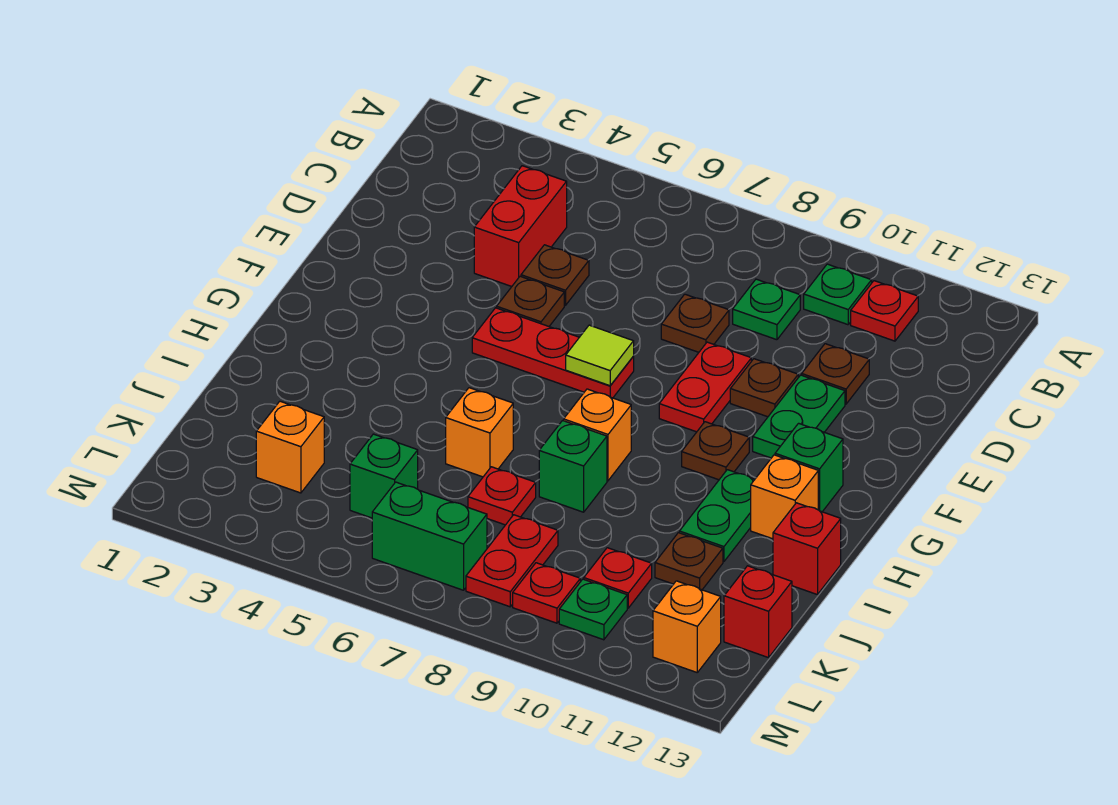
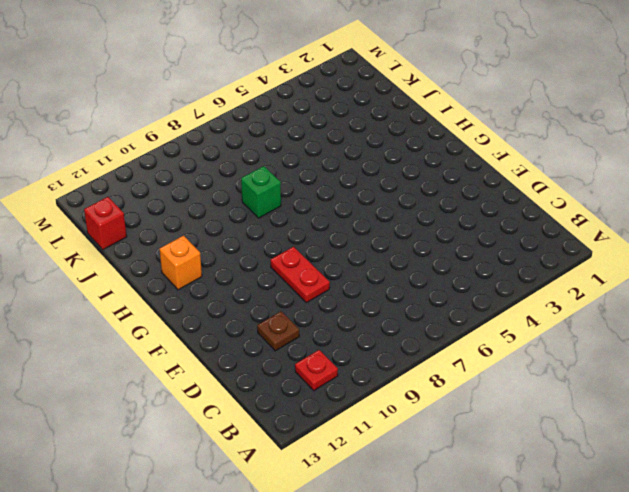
none -> green plate B10 level 1
none -> red brick C4:D4 level 1
none -> green plate C9 level 1
none -> brown plate D5 level 1

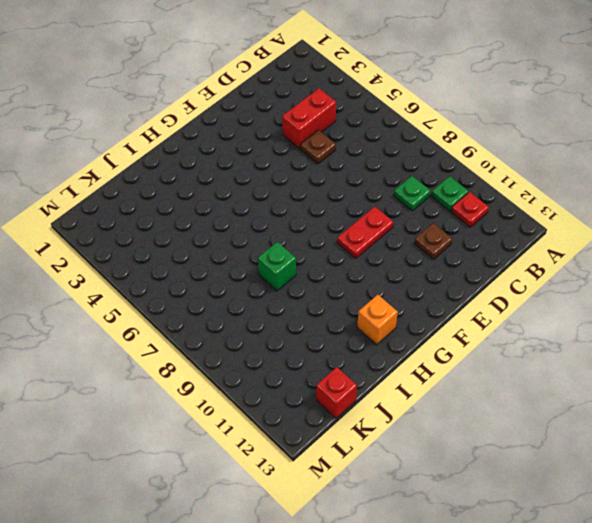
none -> brown plate D8 level 1
none -> brown plate E5 level 1
none -> brown plate E10 level 1
none -> green plate E11:F11 level 1

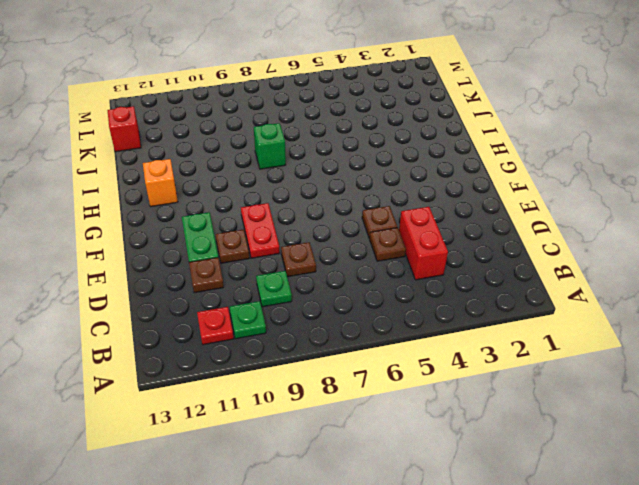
none -> red plate F5:F7 level 1
none -> brown plate G10 level 1
none -> green brick G12 level 1
none -> orange brick H8 level 1

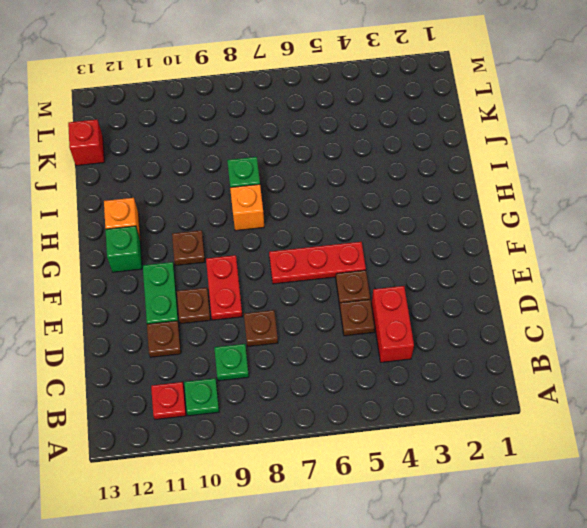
none -> green plate H11:I11 level 1
none -> orange brick I6 level 1
none -> red brick I13 level 1
none -> red plate J7 level 1

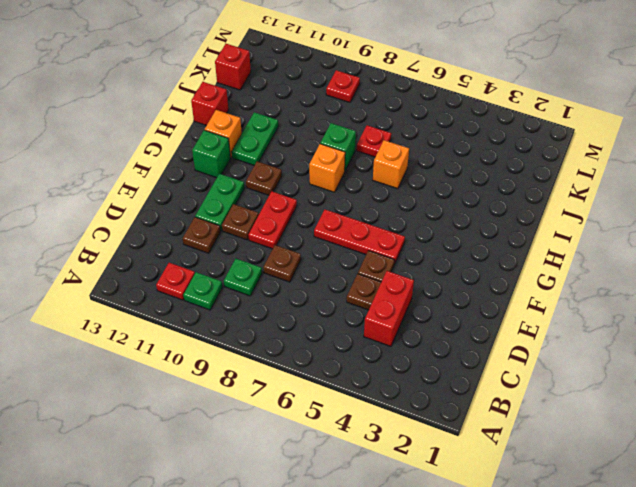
none -> brown plate J11 level 1
none -> orange brick K3 level 1
none -> green brick K5 level 1
none -> red plate K8:L8 level 1

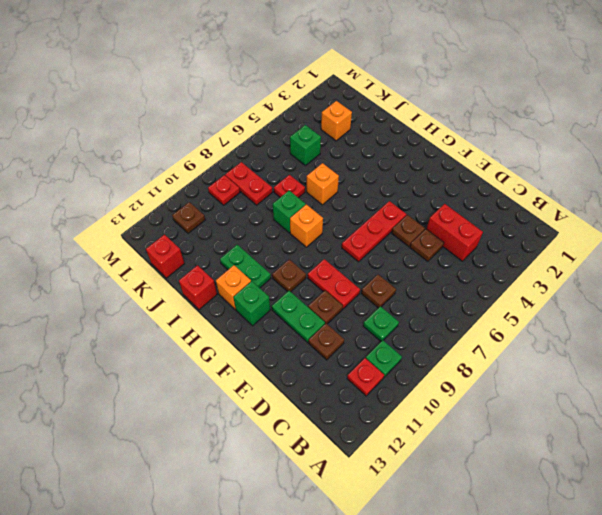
brown plate L11 level 1 -> brown plate J11 level 1
none -> red plate K10 level 1
none -> green brick L6:L7 level 1
none -> green plate L10 level 1
none -> orange brick L12 level 1

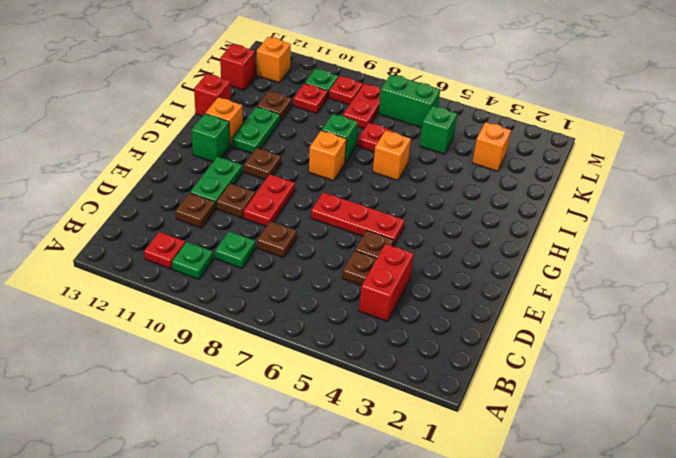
none -> lime tile F7 level 2

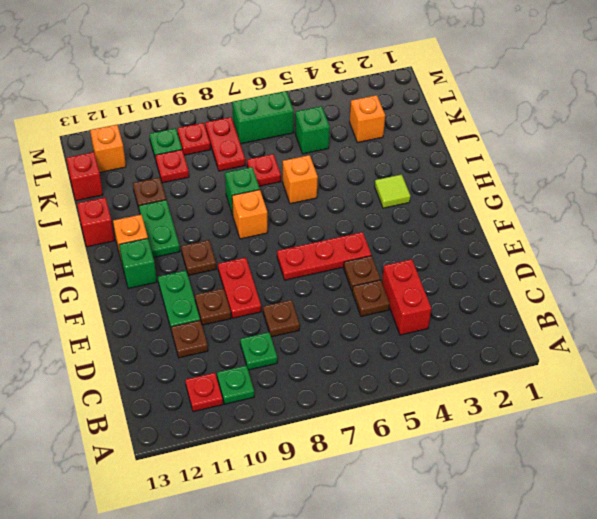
lime tile H3 level 1 -> lime tile F7 level 2

